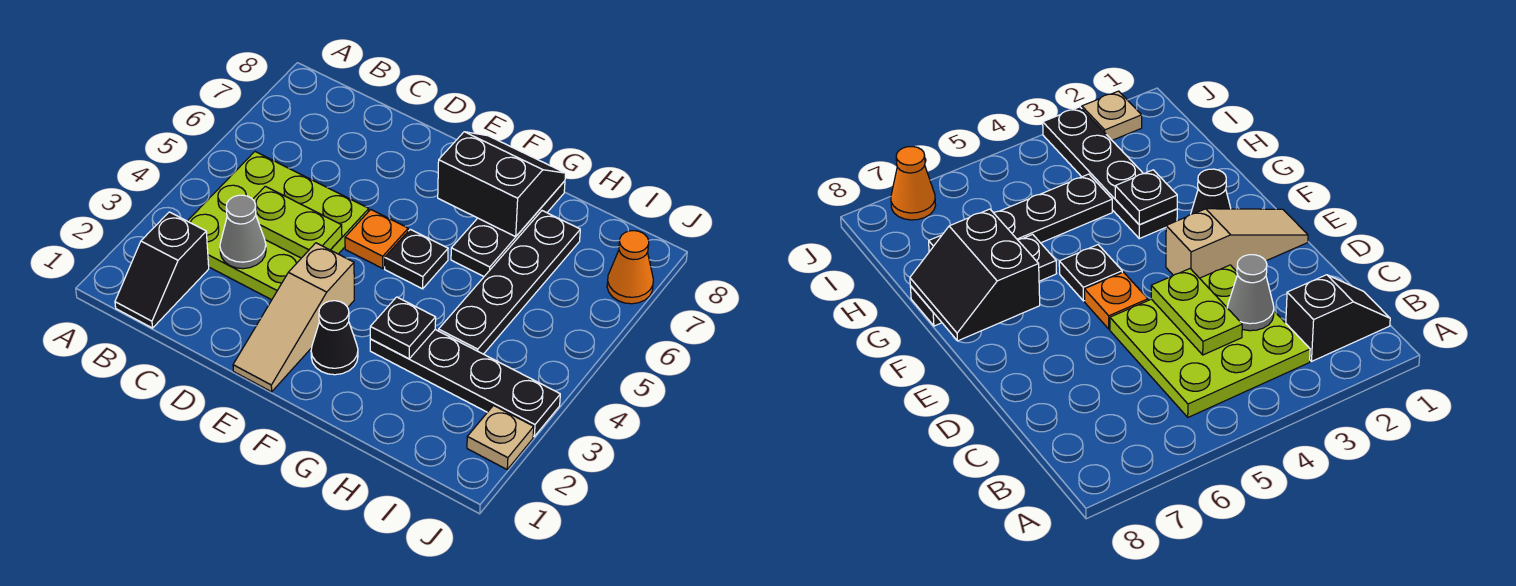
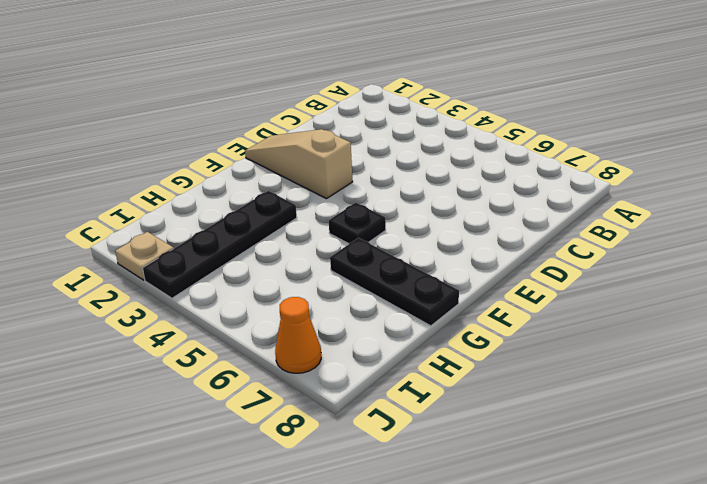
none -> black slope B1:B2 level 1 top 2
none -> lime plate B3:D5 level 1
none -> orange plate E5 level 1

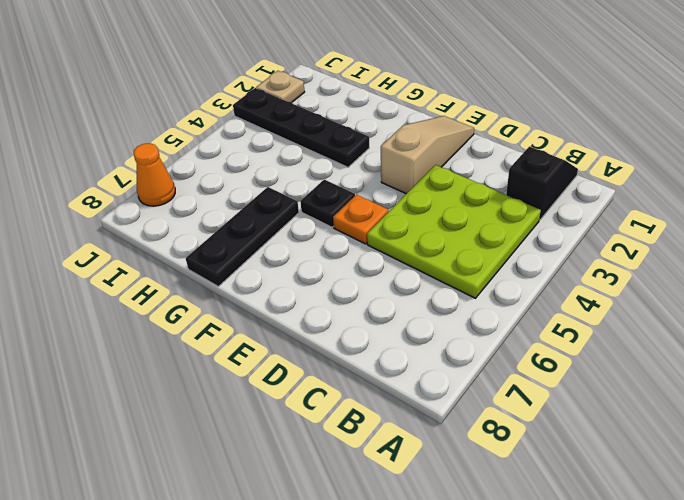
none -> black cone F2 level 1
none -> black plate H4:H7 level 1
none -> grey cone C3 level 2

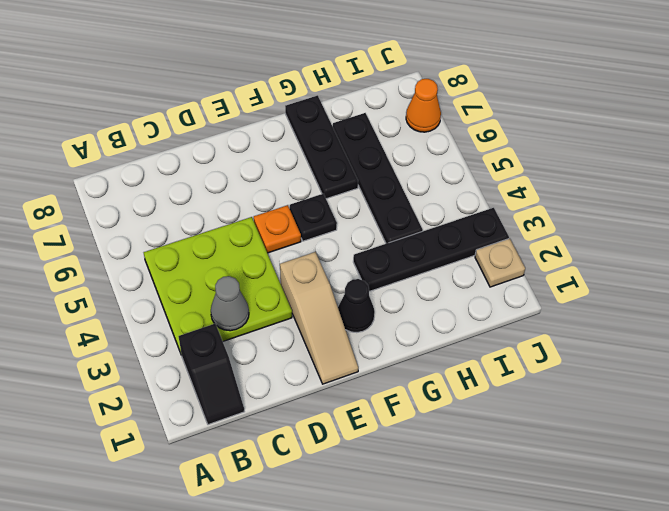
none -> lime plate C4:D4 level 2
none -> black slope F7:G8 level 2 top 7
none -> black plate G3 level 2

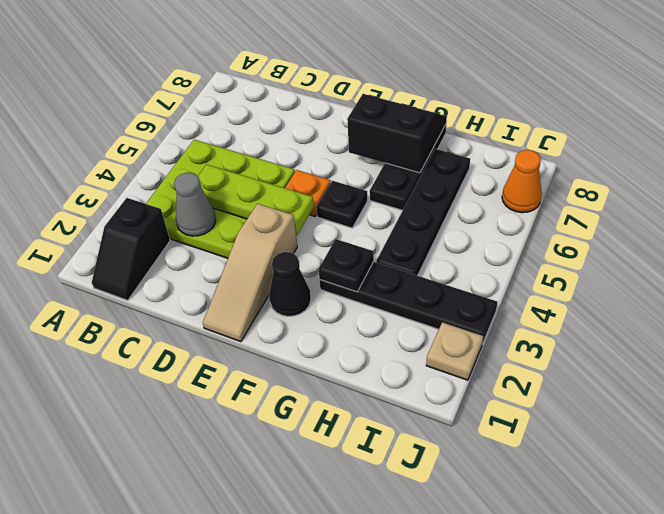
lime plate C4:E4 level 2 -> lime plate C4:D4 level 2

